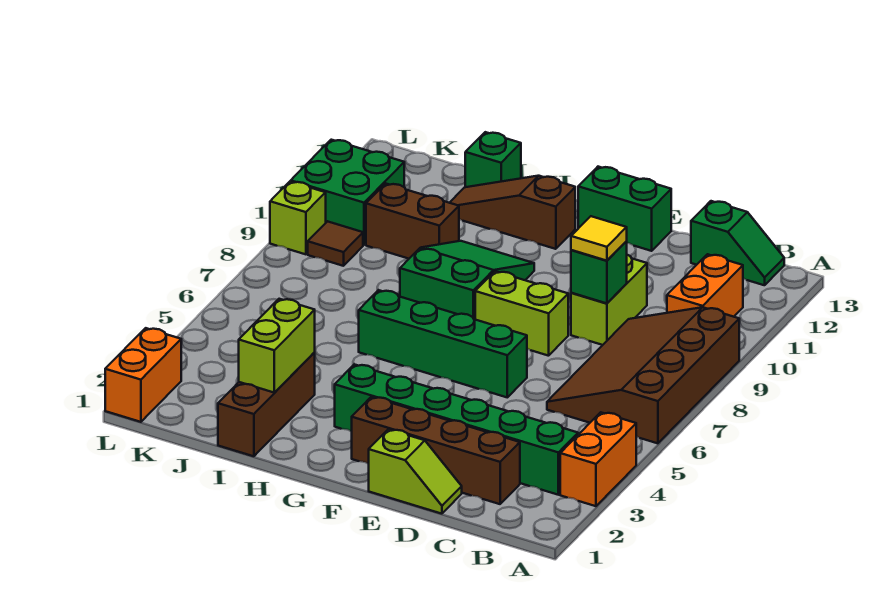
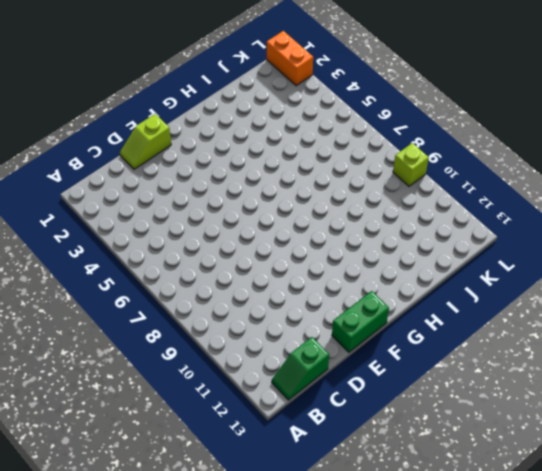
none -> orange brick A3:A4 level 1
none -> brown slope A6:C9 level 1 top A
none -> green brick B3:G3 level 1

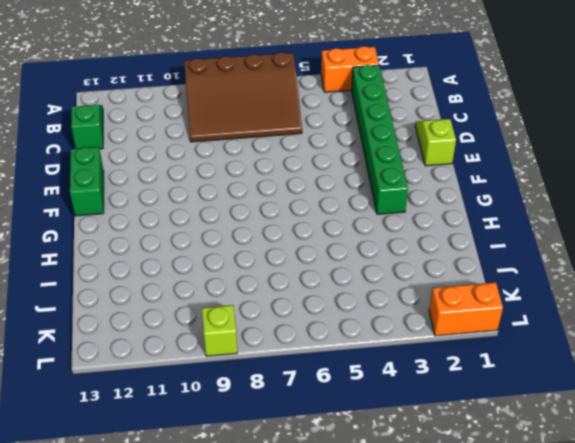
none -> orange brick B10:B11 level 1
none -> brown brick C2:F2 level 1
none -> lime brick D9:D10 level 1

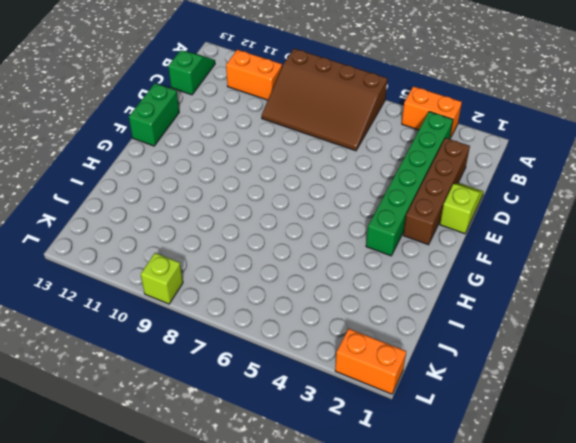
none -> lime brick D9:D10 level 1
none -> green brick E6:H6 level 1
none -> lime brick E8:F8 level 1

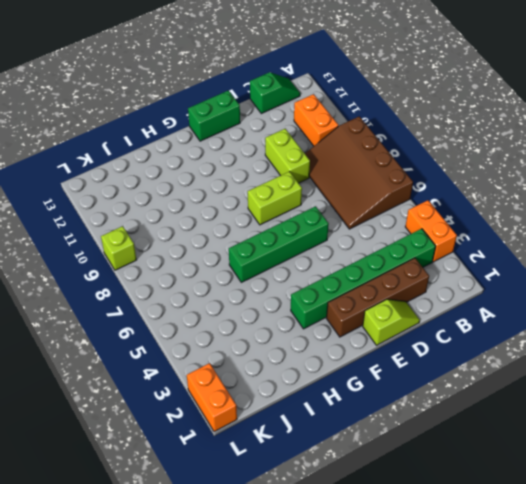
none -> green slope G8:H10 level 1 top 8
none -> brown slope G12:I12 level 1 top G
none -> brown brick I1:I3 level 1

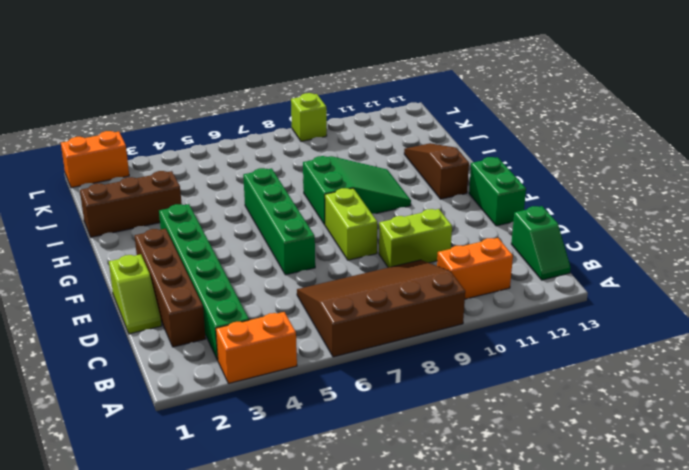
none -> brown brick I10:J10 level 1
none -> green brick I13 level 1
none -> brown tile K9 level 1

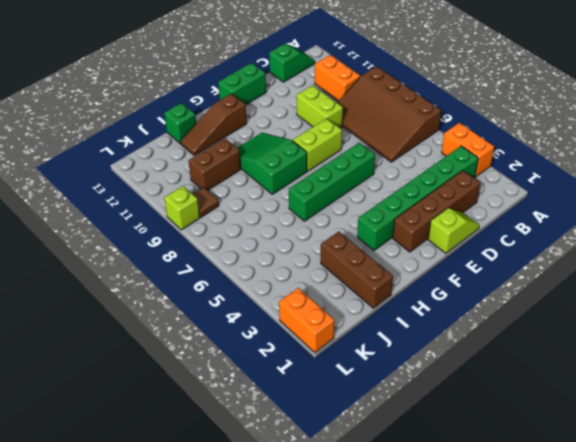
none -> green brick K10:L11 level 1
none -> green brick D9 level 2
none -> lime brick I2:I3 level 2

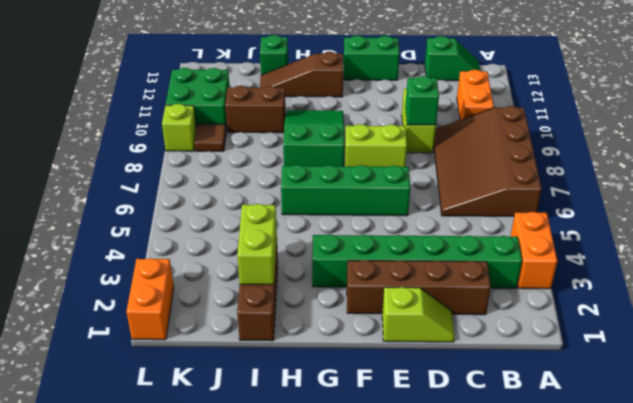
none -> yellow tile D9 level 3

